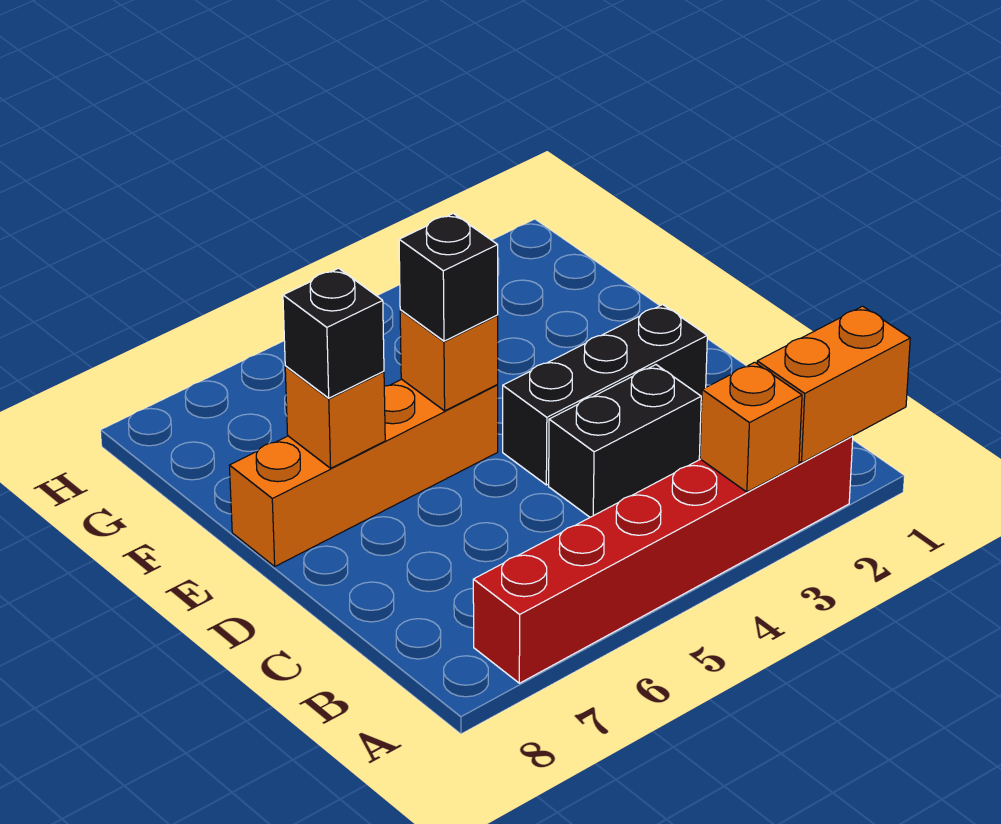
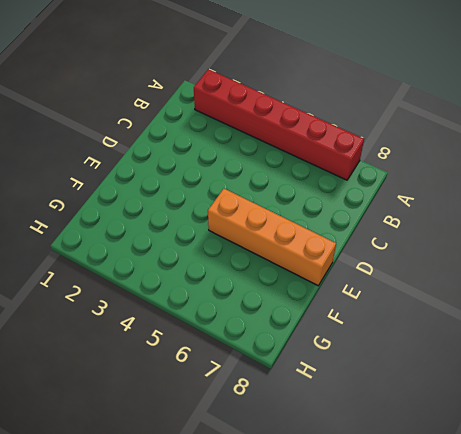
none -> black brick C3:C4 level 1
none -> black brick D2:D4 level 1

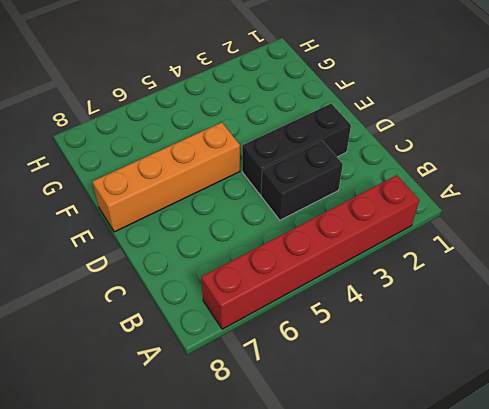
none -> orange brick A1:A2 level 2
none -> orange brick A3 level 2

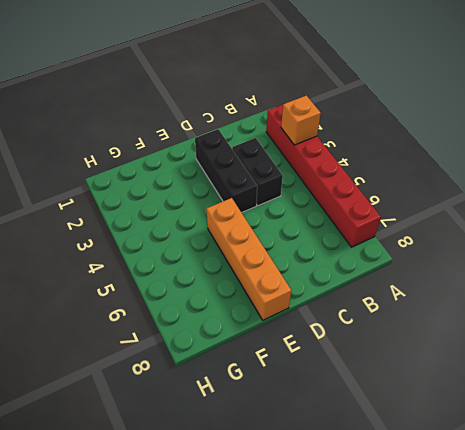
none -> orange brick A1:A2 level 2
none -> orange brick E5 level 2

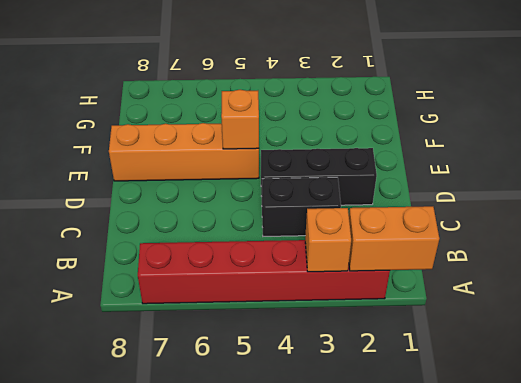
none -> orange brick E7 level 2
none -> black brick E5 level 3

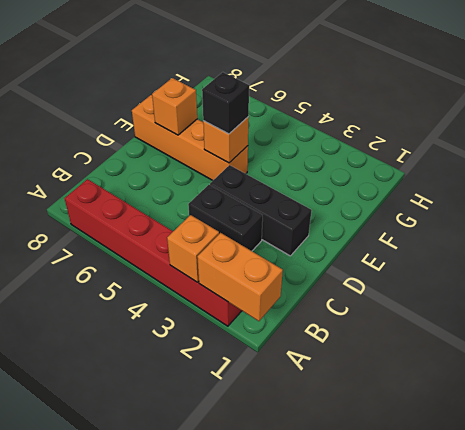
none -> black brick E7 level 3

